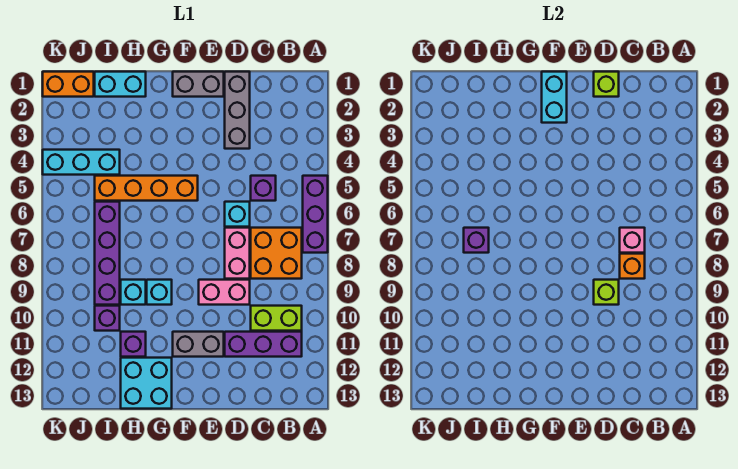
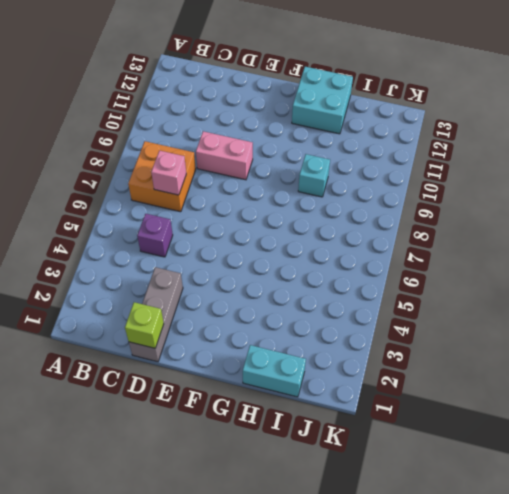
none -> purple brick A5:A7 level 1
none -> lime brick B10:C10 level 1
none -> purple brick B11:D11 level 1

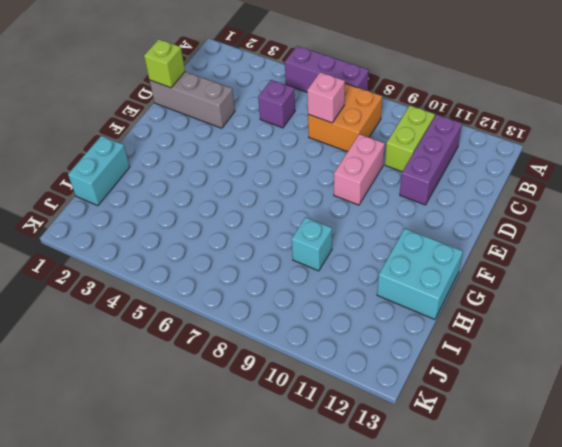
none -> cyan brick D6 level 1
none -> pink brick D7:D8 level 1
none -> grey brick E1:F1 level 1

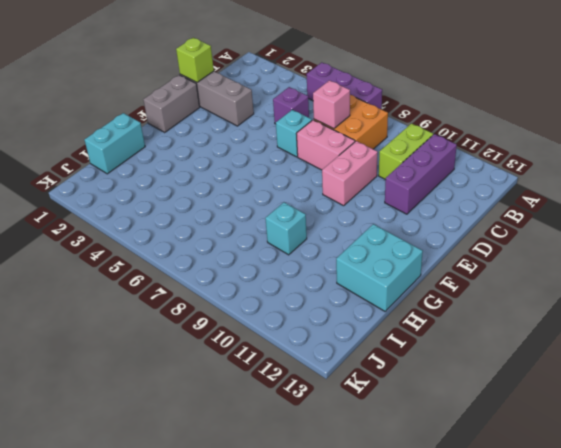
none -> grey brick E11:F11 level 1
none -> orange brick F5:I5 level 1
none -> cyan brick G9 level 1

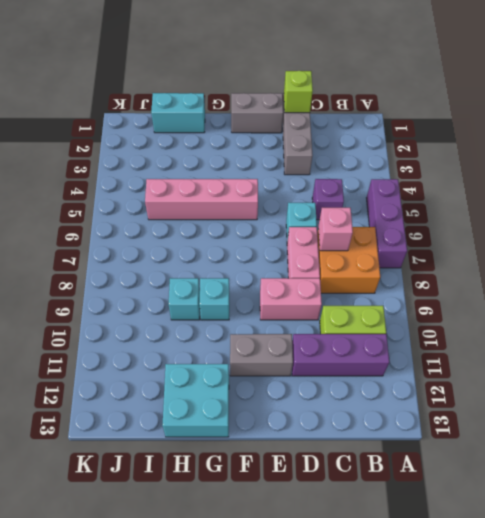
pink brick F5:I5 level 1 -> orange brick F5:I5 level 1
none -> purple brick H11 level 1
none -> cyan brick I4:K4 level 1
none -> purple brick I6:I9 level 1

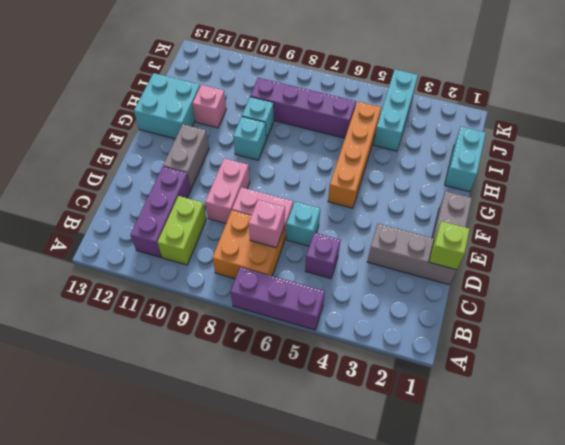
pink brick H11 level 1 -> purple brick H11 level 1
none -> purple brick I10 level 1
none -> orange brick J1:K1 level 1
none -> orange brick C8 level 2

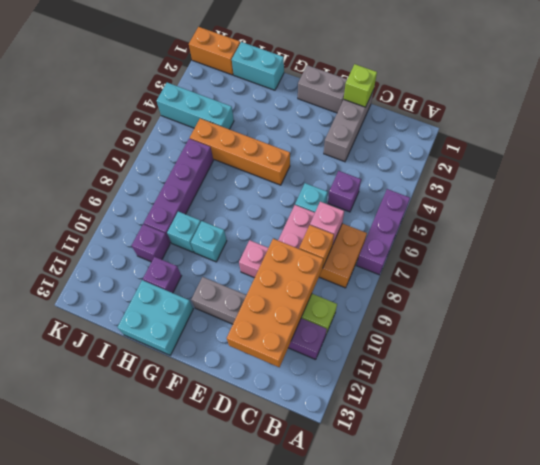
orange brick C9:D12 level 2 -> lime brick D9 level 2
none -> cyan brick F1:F2 level 2
none -> purple brick I7 level 2

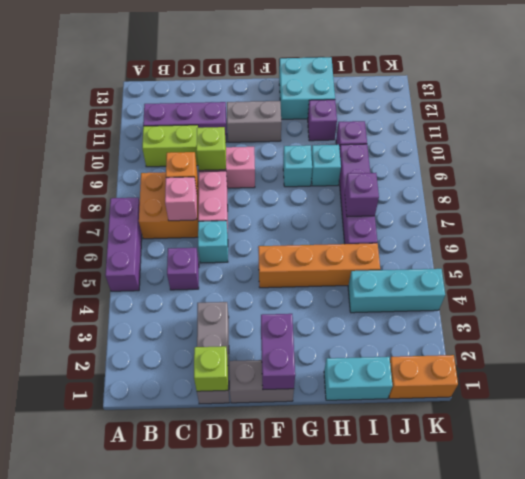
purple brick F1:F2 level 2 -> cyan brick F1:F2 level 2

